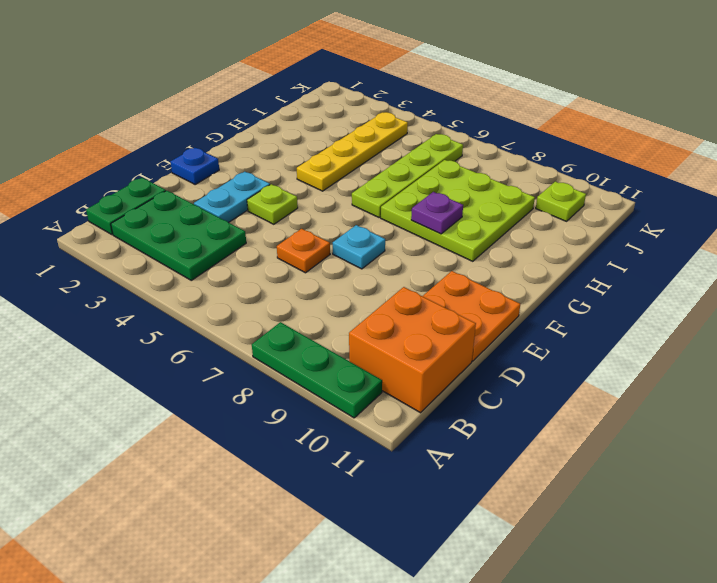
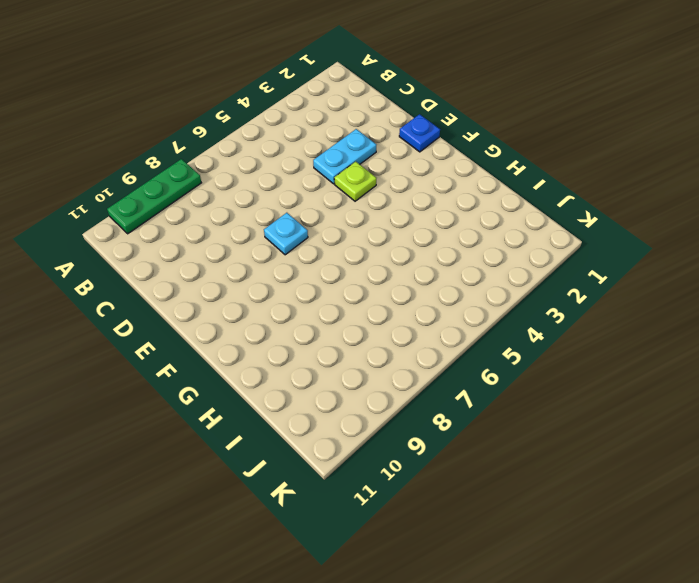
cyan plate D3:D4 level 1 -> cyan plate D3:E3 level 1
none -> green plate B1:C1 level 1
none -> green plate B2:C4 level 1
none -> orange brick B10:C11 level 1

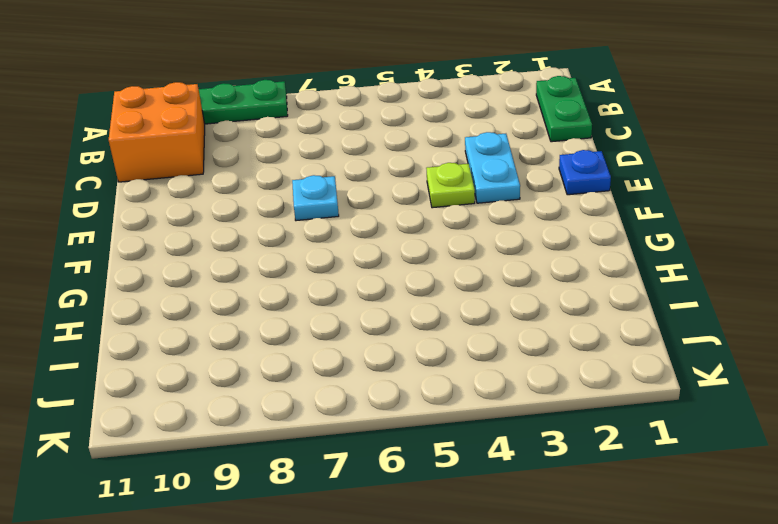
none -> green plate B2:C4 level 1
none -> orange plate D6 level 1
none -> orange plate D10:E11 level 1

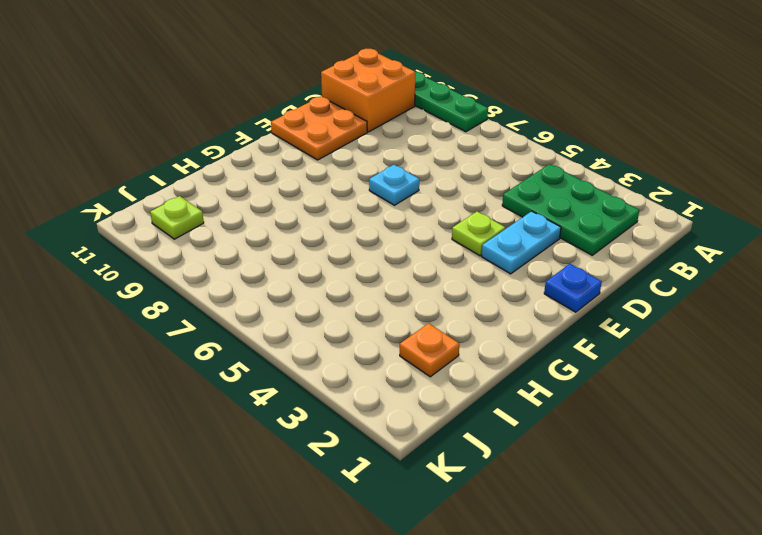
orange plate I2 level 1 -> orange plate D6 level 1
none -> green plate B1:C1 level 1
none -> yellow plate G4:J4 level 1
none -> lime plate G6:J6 level 1

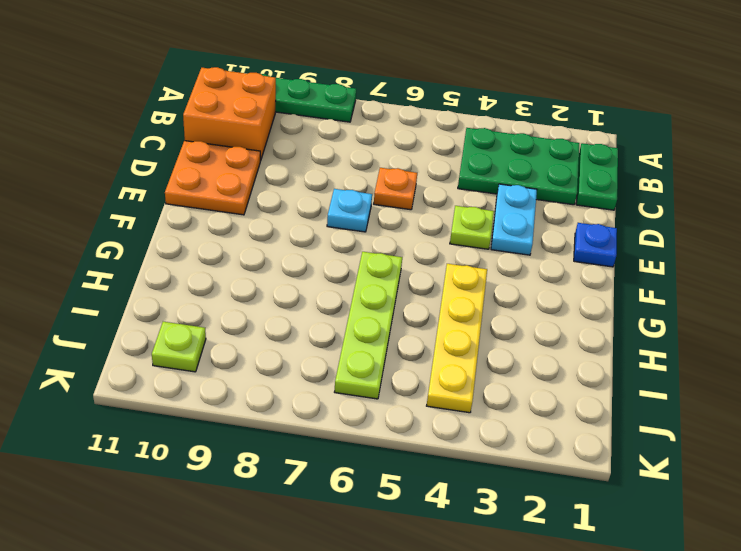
none -> lime plate G7:I9 level 1
none -> purple plate G8 level 2

